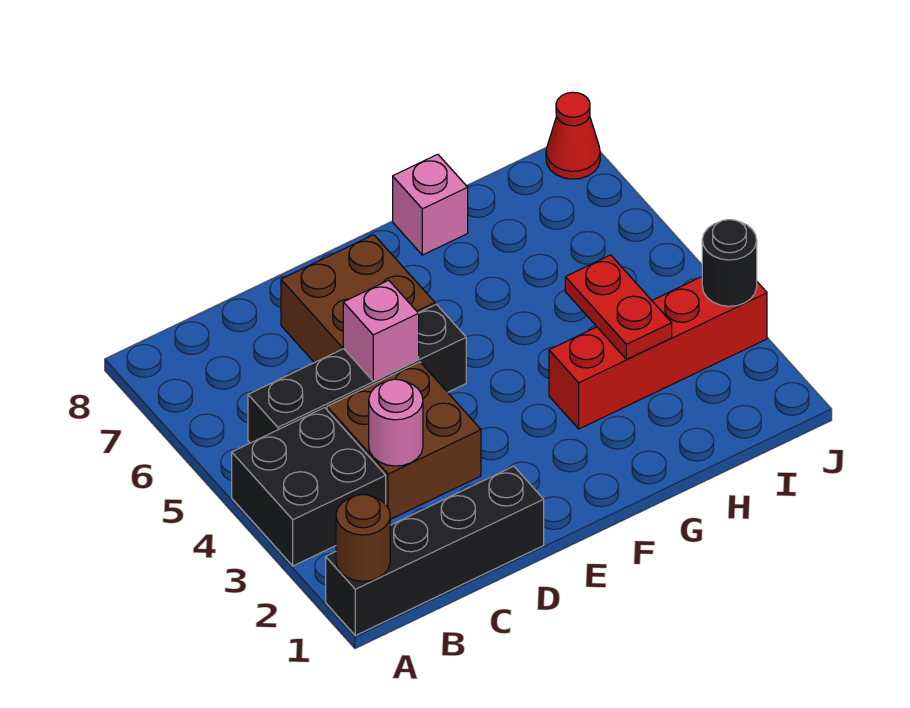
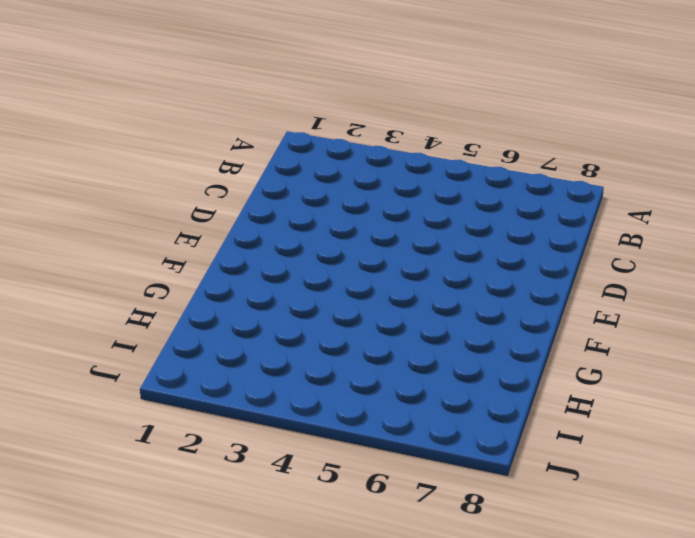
none -> black brick A1:D1 level 1
none -> black brick A3:B4 level 1
none -> black brick B5:E5 level 1

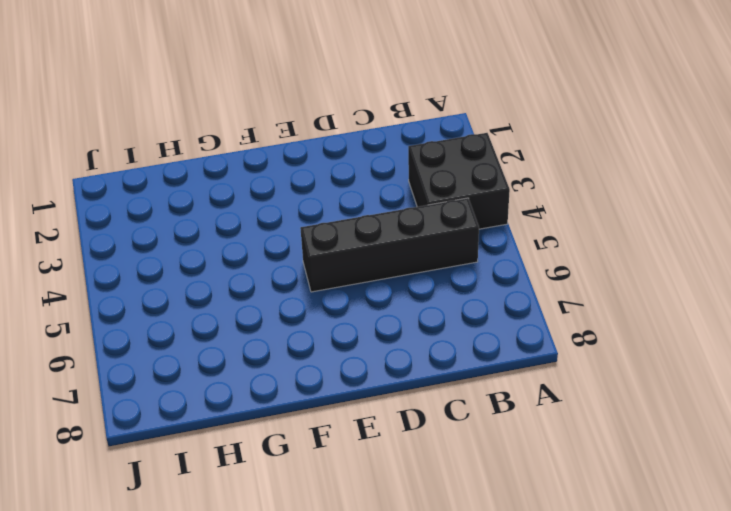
none -> black brick A1:D1 level 1
none -> brown brick C3:D4 level 1
none -> brown brick D6:E7 level 1

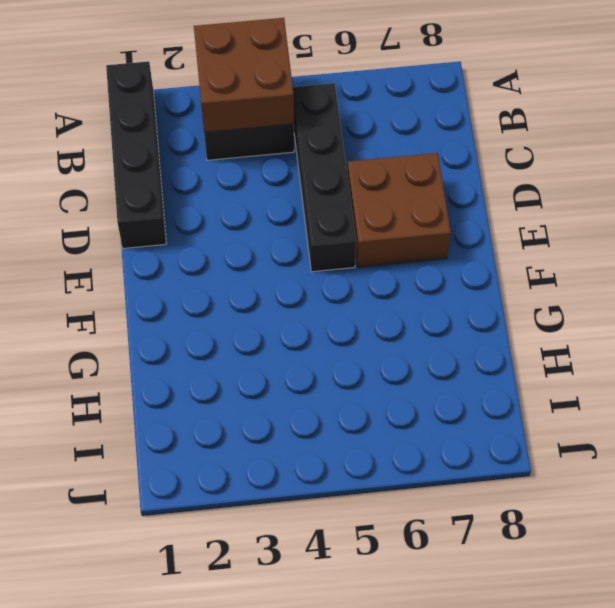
brown brick A3:B4 level 2 -> brown brick C3:D4 level 1
none -> red brick G3:J3 level 1
none -> pink brick G8 level 1
none -> red cone J8 level 1

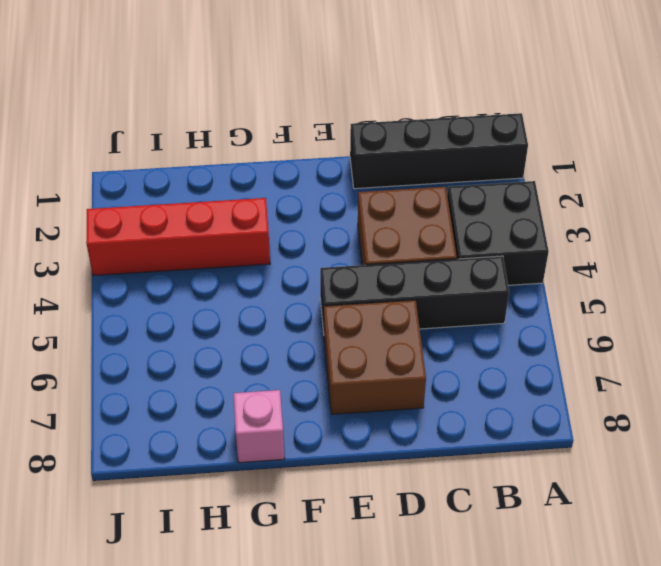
none -> red cone J8 level 1
none -> brown round brick A1 level 2
none -> pink round brick C3 level 2

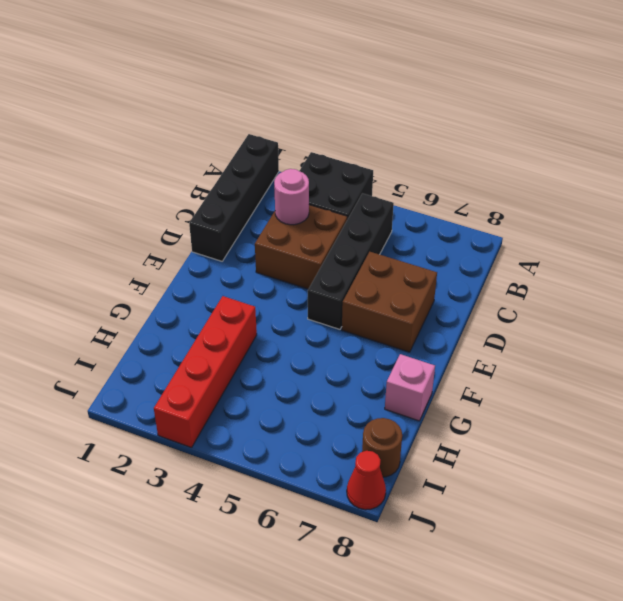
brown round brick I8 level 1 -> brown round brick A1 level 2
none -> pink brick D5 level 2
none -> red plate H3:H4 level 2
none -> black round brick J3 level 2

